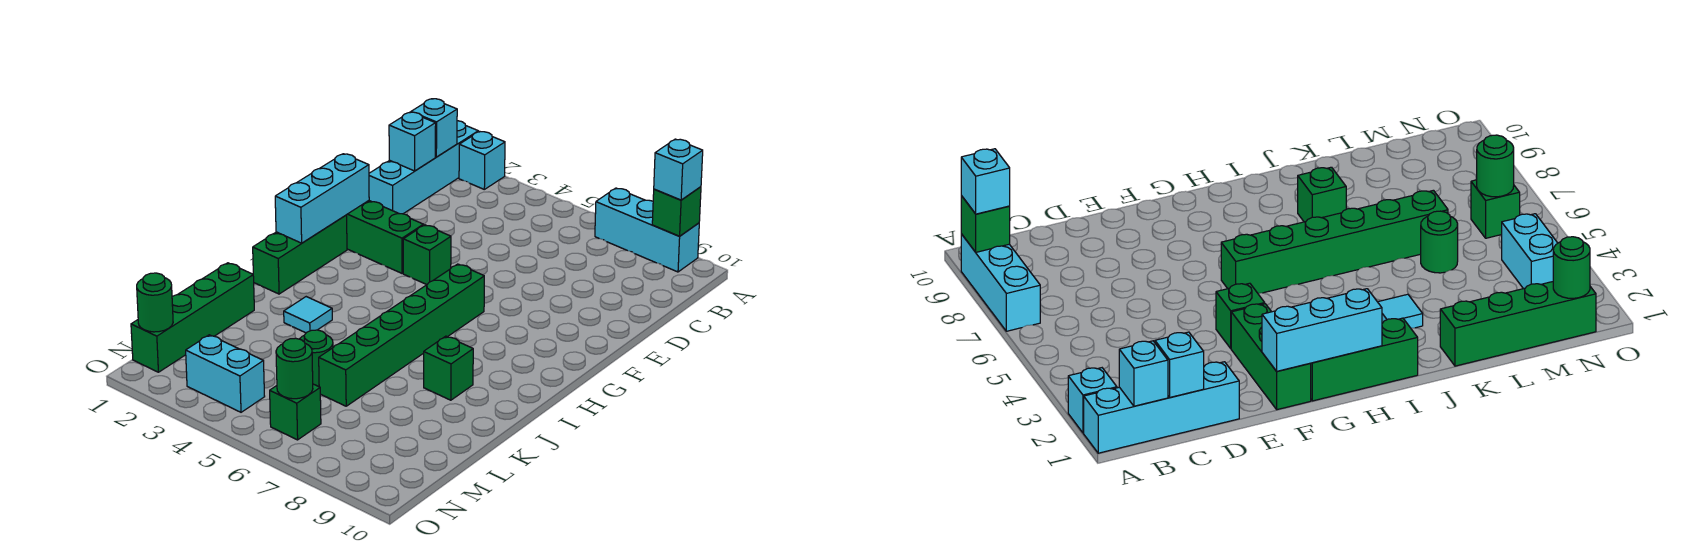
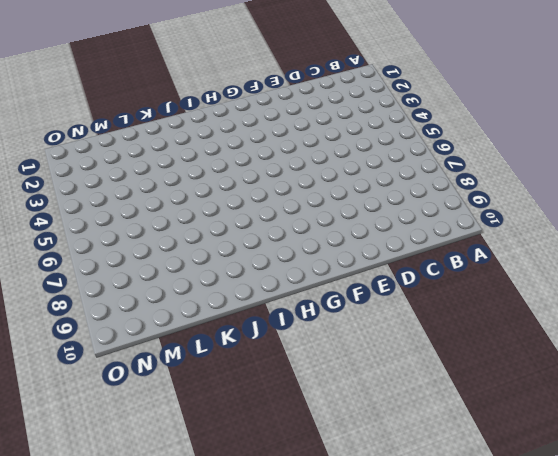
none -> cyan brick A1:D1 level 1
none -> cyan brick A2 level 1
none -> cyan brick A7:A9 level 1

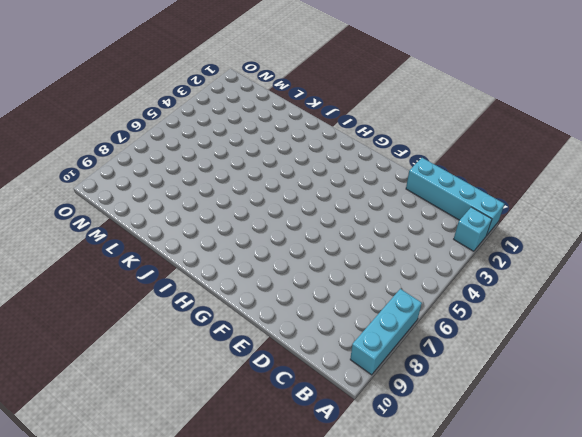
none -> green brick F1:F3 level 1
none -> green brick F4 level 1
none -> green brick G1:I1 level 1

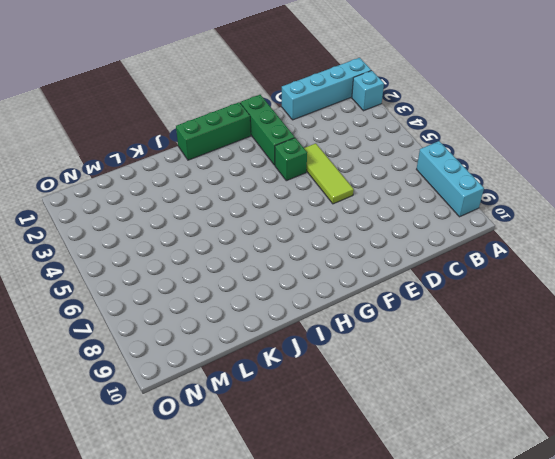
lime tile E4:E6 level 1 -> none
none -> green brick G6:L6 level 1
none -> cyan tile J3 level 1
none -> green brick J8 level 1

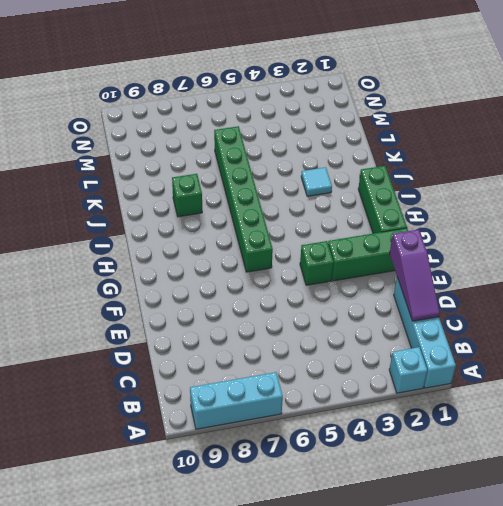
purple slope C1:E1 level 2 top E -> cyan brick C1 level 2
none -> green brick K1:N1 level 1
none -> green round brick L5 level 1
none -> cyan brick N3:N4 level 1

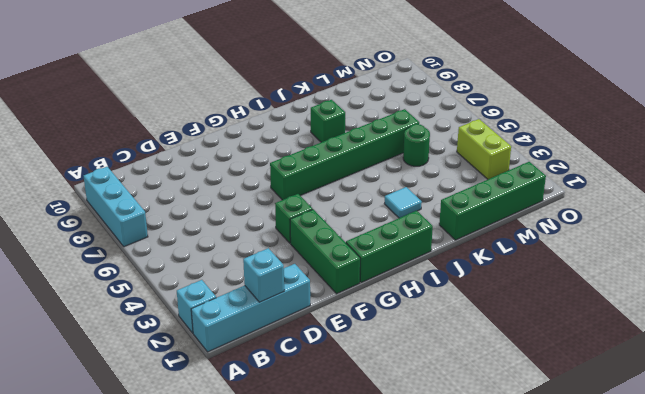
lime brick N3:N4 level 1 -> cyan brick N3:N4 level 1
none -> green brick N6 level 1
none -> green brick A9 level 2
none -> cyan brick B1 level 2

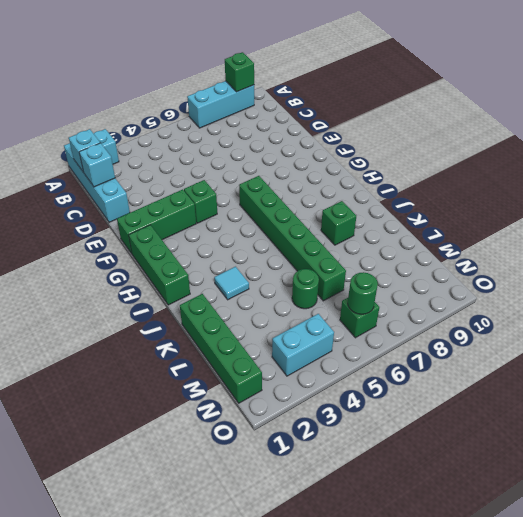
none -> cyan brick F1:H1 level 2
none -> green round brick N1 level 2
none -> cyan brick A9 level 3

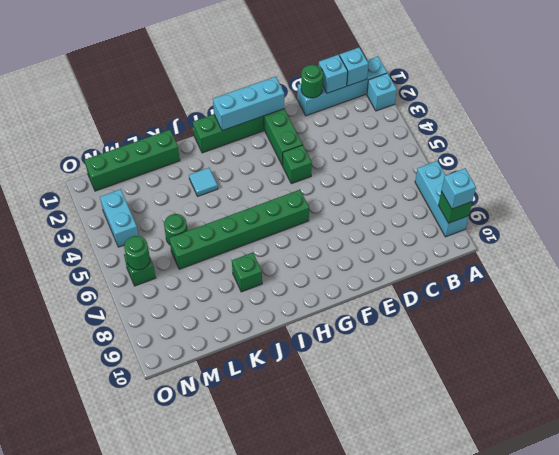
green round brick D1 level 2 -> green round brick N1 level 2

